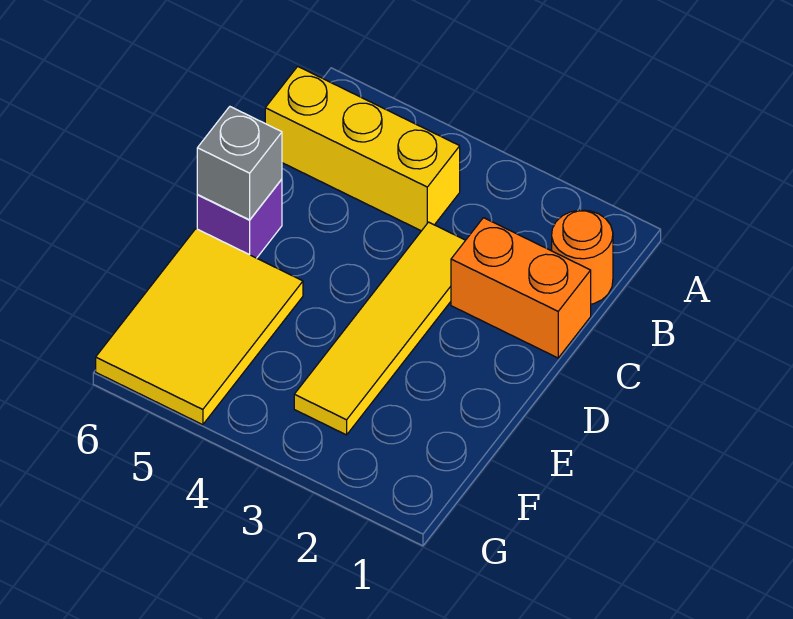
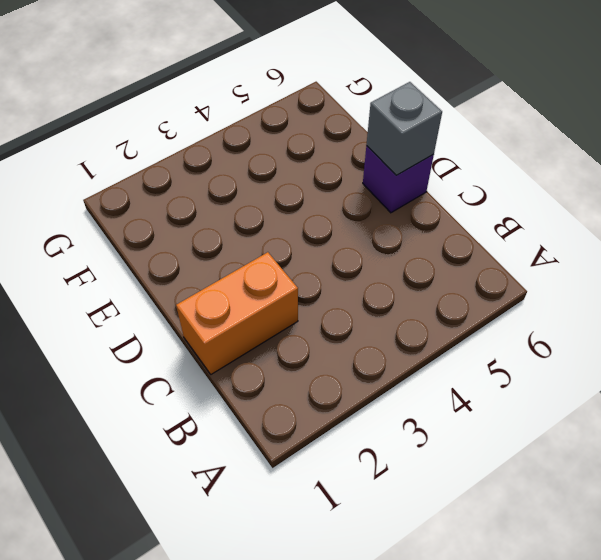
none -> orange round brick B1 level 1
none -> yellow brick B4:B6 level 1

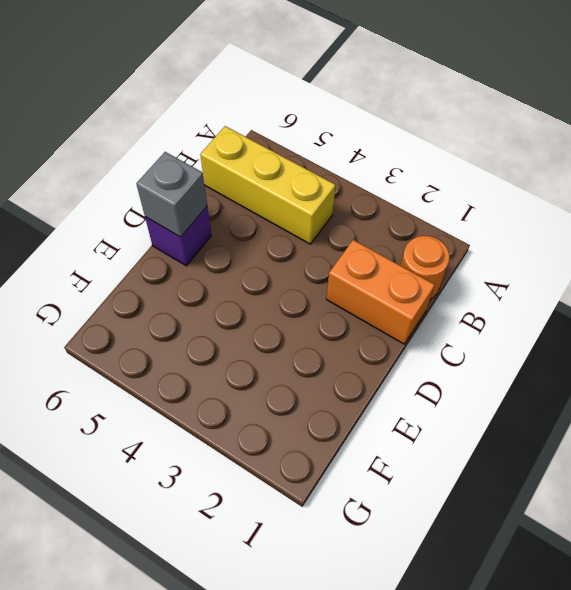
none -> yellow tile C3:F3 level 1
none -> yellow tile E5:G6 level 1

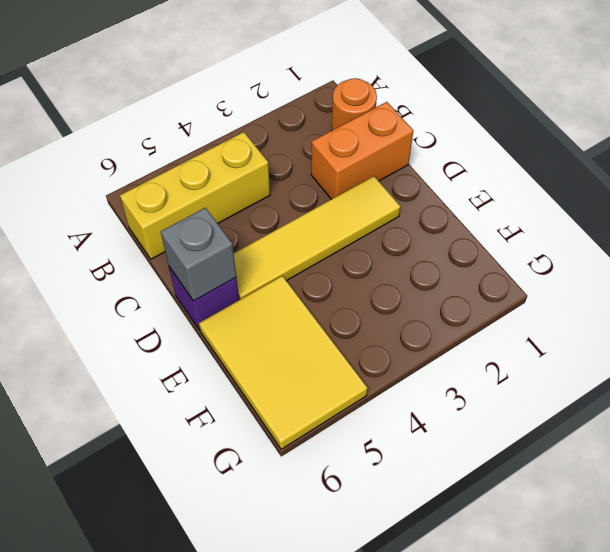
yellow tile D2:D5 level 1 -> yellow tile C3:F3 level 1

